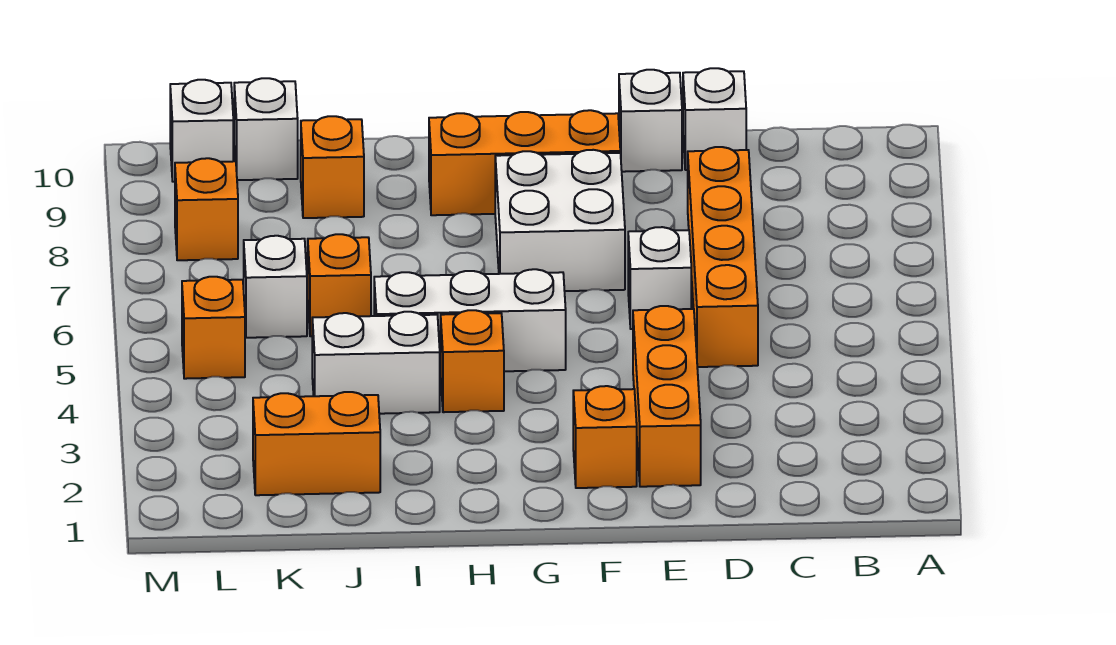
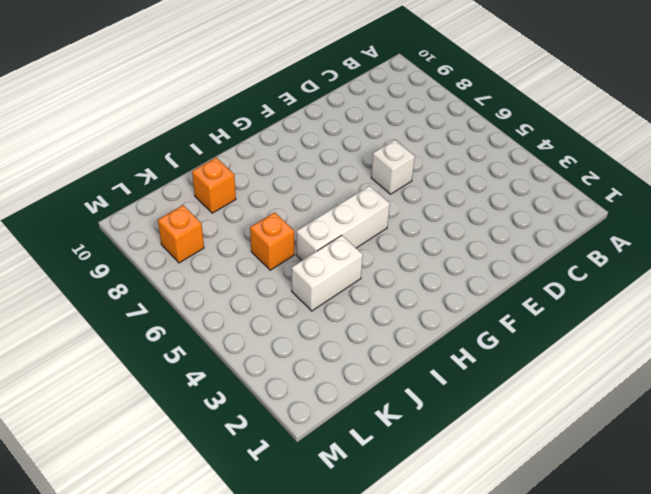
none -> orange brick D5:D8 level 1
none -> white brick D10 level 1
none -> orange brick E2:E4 level 1

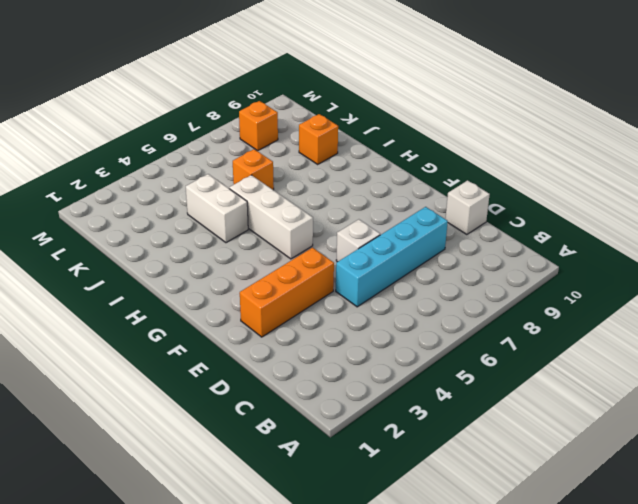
cyan brick D5:D8 level 1 -> orange brick D5:D8 level 1
none -> white brick E10 level 1
none -> orange brick F2 level 1
none -> white brick F7:G8 level 1

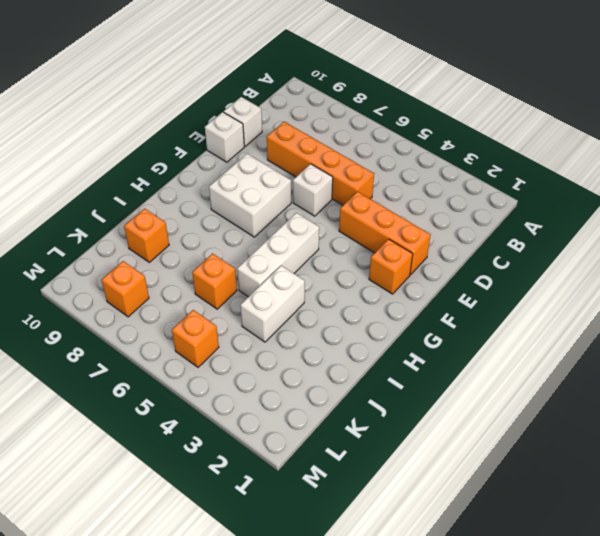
none -> orange brick F9:H9 level 1
none -> orange brick H4 level 1
none -> orange brick J2:K2 level 1

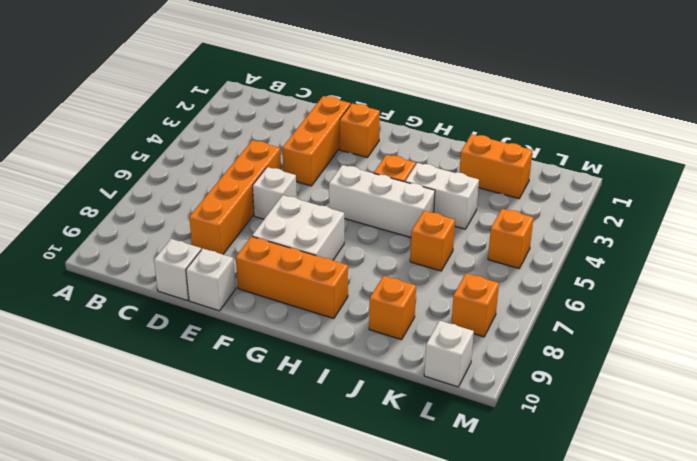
none -> white brick K6 level 1
none -> white brick K10 level 1

